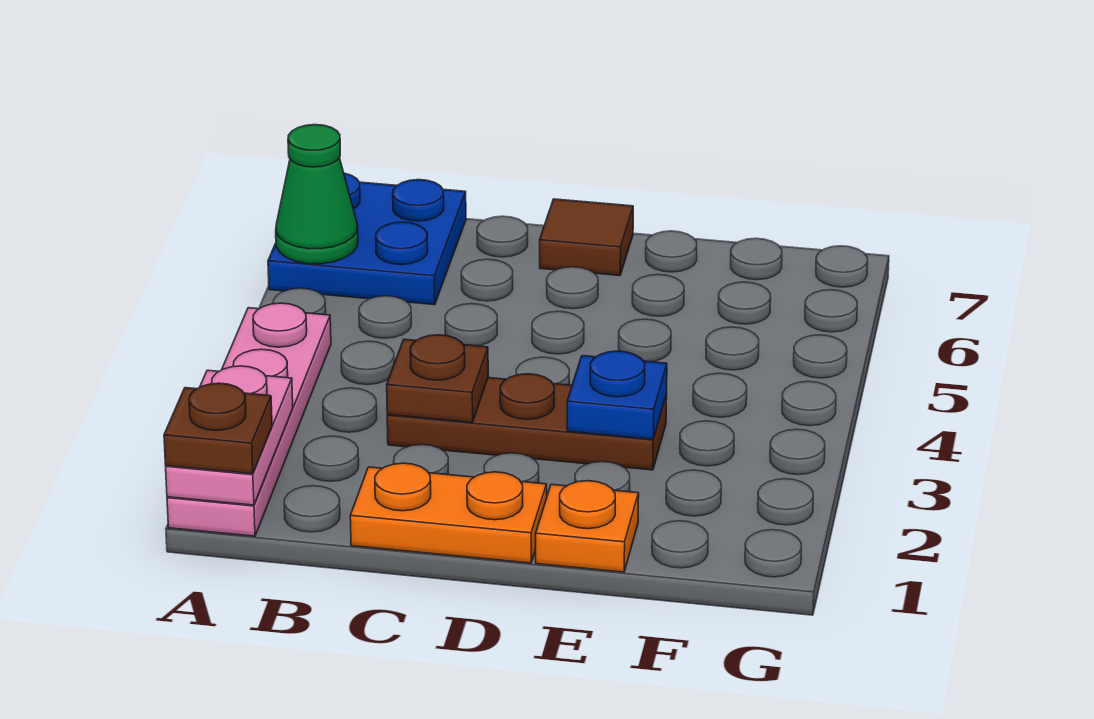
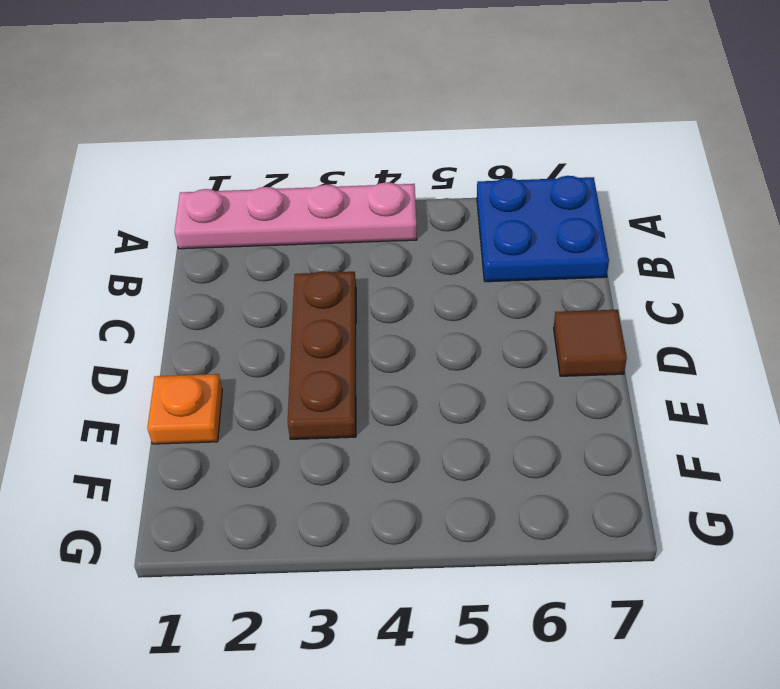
none -> orange plate C1:D1 level 1
none -> pink plate A1:A2 level 2

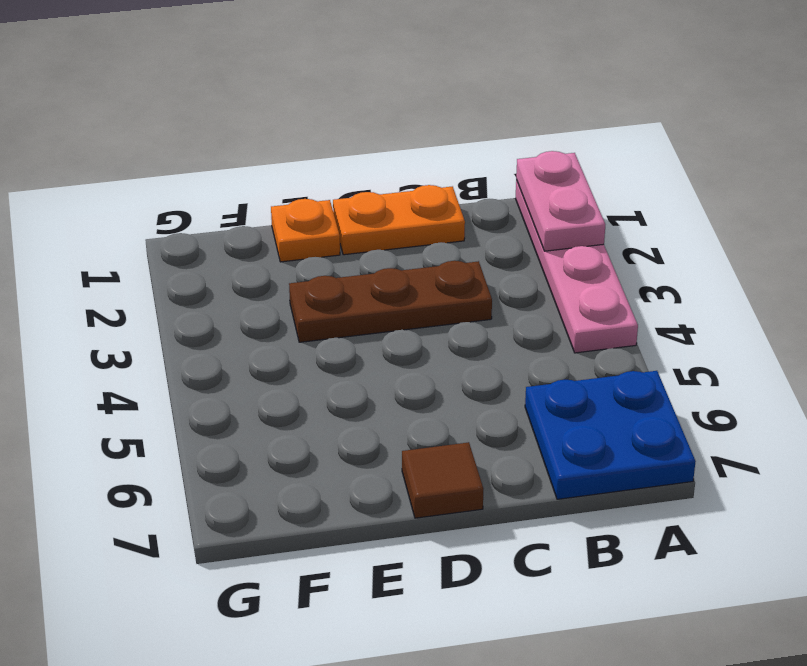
none -> green cone A6 level 2
none -> brown plate C3 level 2

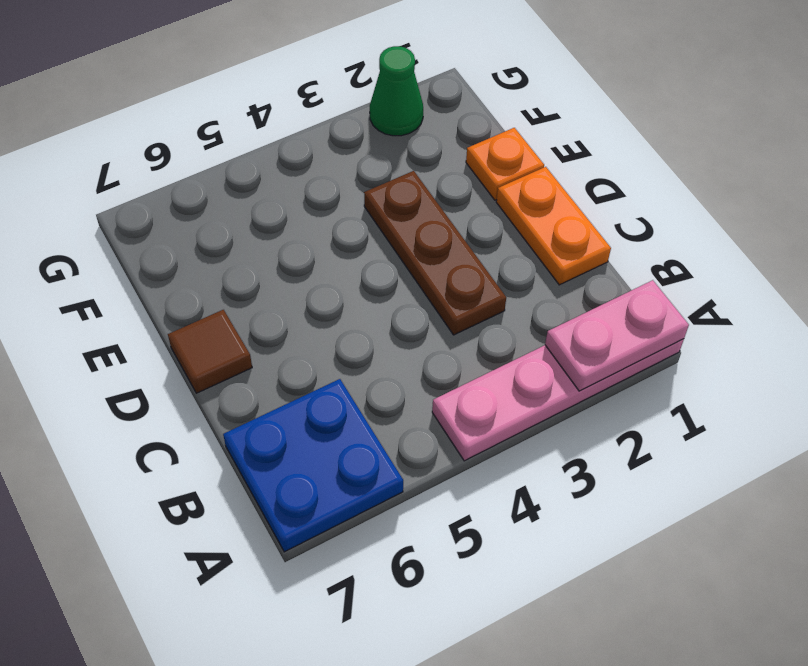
green cone G2 level 1 -> green cone A6 level 2
none -> brown plate C3 level 2
none -> blue plate E3 level 2

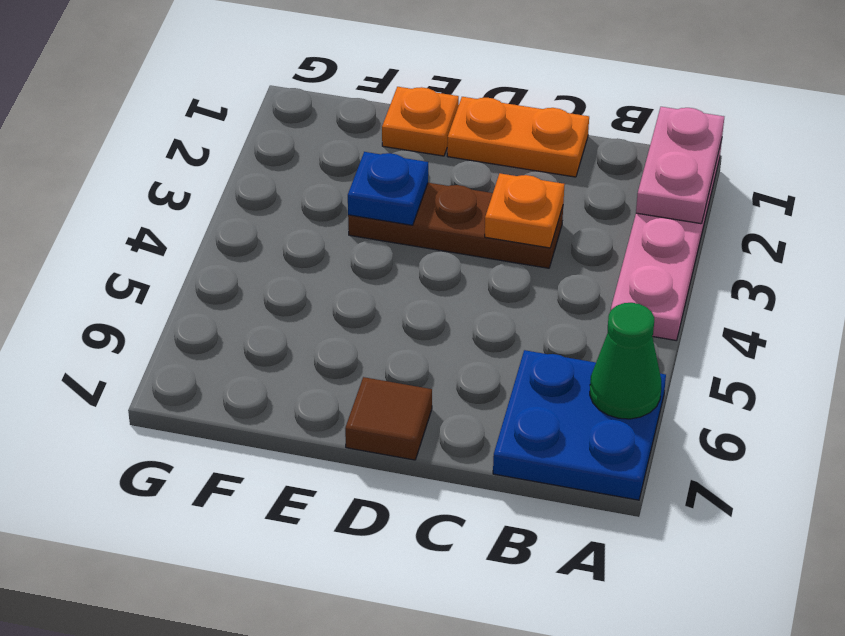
orange plate C3 level 2 -> brown plate C3 level 2
none -> brown plate A1 level 3

